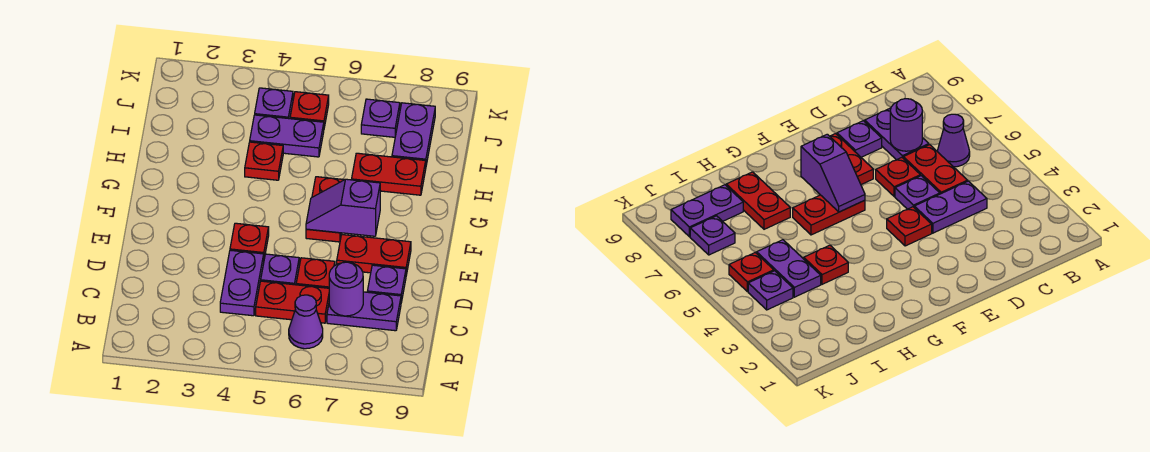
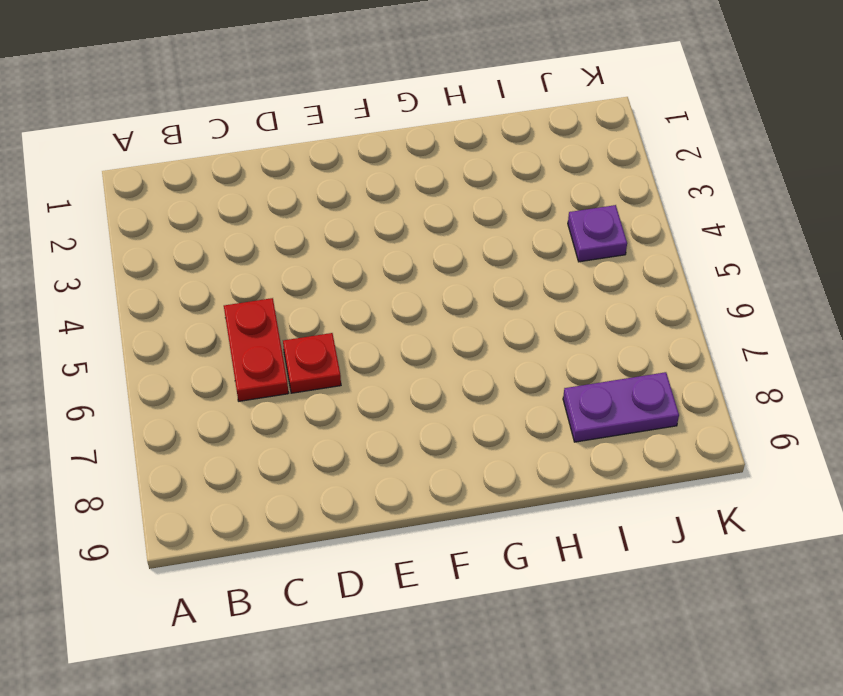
none -> purple cone B6 level 1
none -> purple plate C4:D4 level 1
none -> purple plate C7:C8 level 1

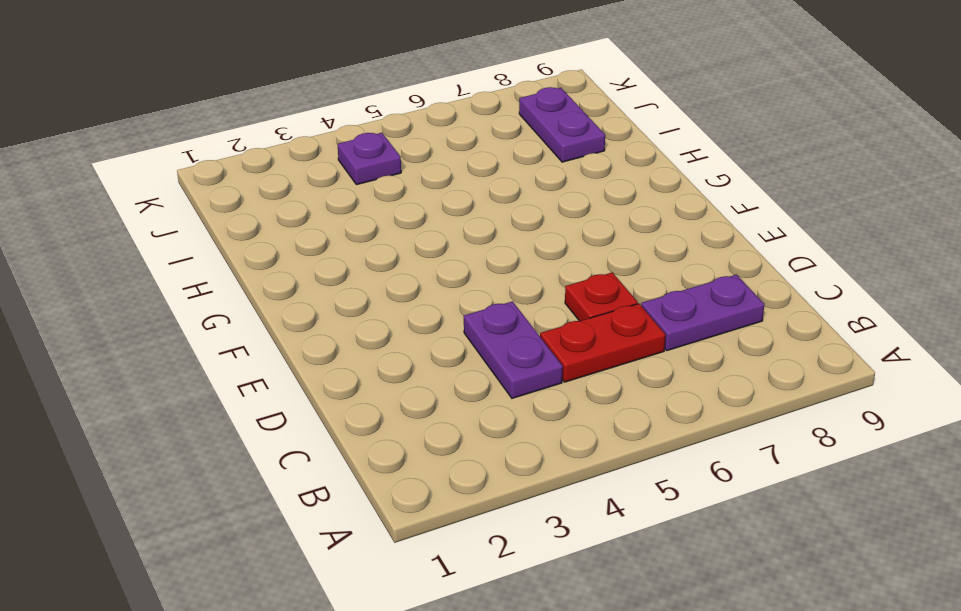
none -> purple cone B6 level 1
none -> purple plate D5 level 1
none -> purple plate D8 level 1

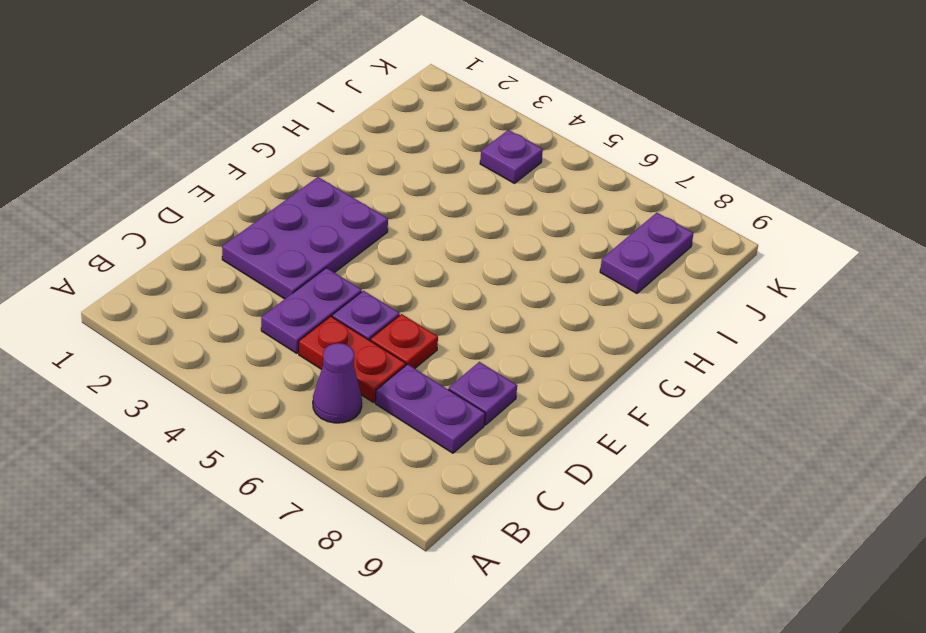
purple plate D2:F3 level 1 -> none
none -> red plate E4 level 1
none -> red plate E7:E8 level 1
none -> red plate F6:G6 level 1

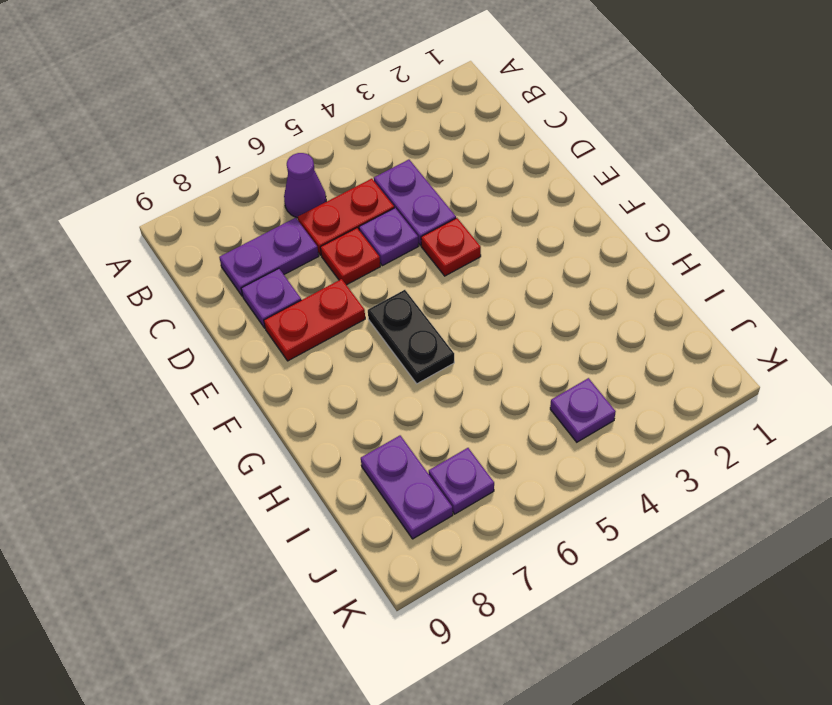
black plate F6:G6 level 1 -> red plate F6:G6 level 1
none -> red plate H4 level 1
none -> red plate H7:H8 level 1
none -> purple plate I4:I5 level 1

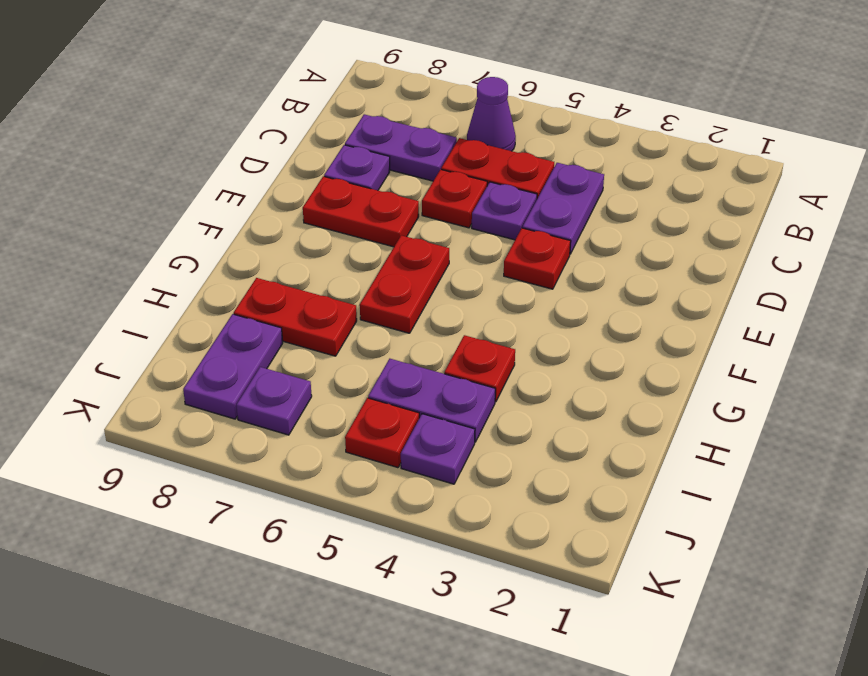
none -> purple round brick C7 level 2
none -> purple slope F6:F7 level 2 top 7

